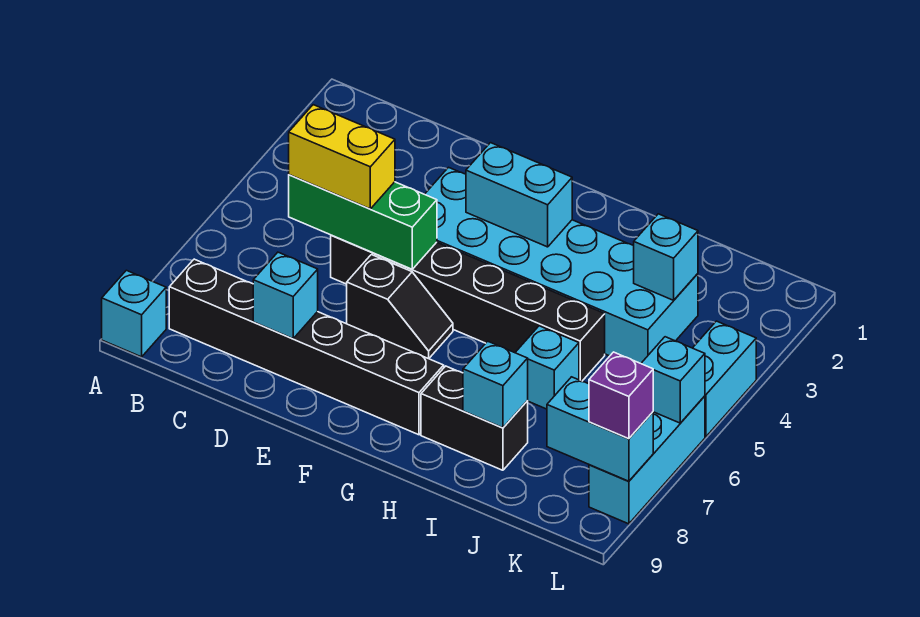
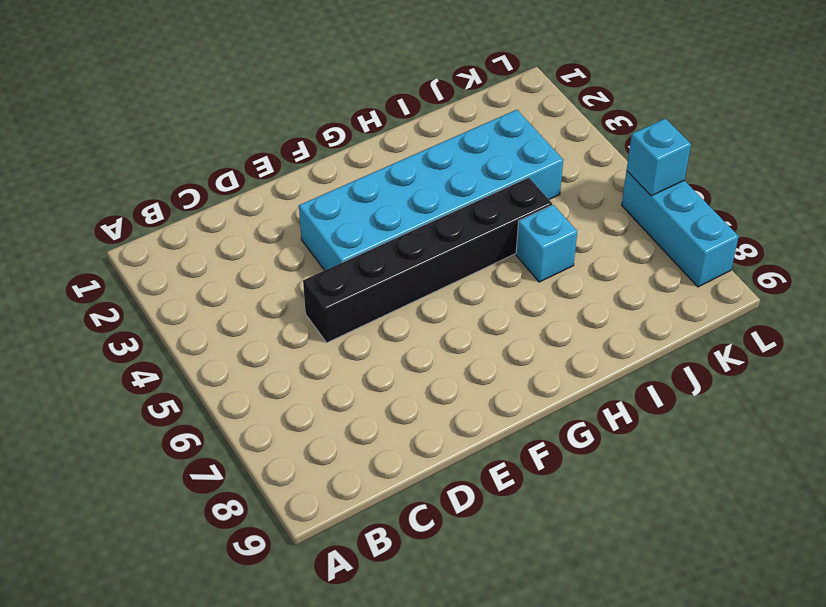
none -> cyan brick A9 level 1
none -> black brick B8:G8 level 1
none -> black slope E6:F6 level 1 top E

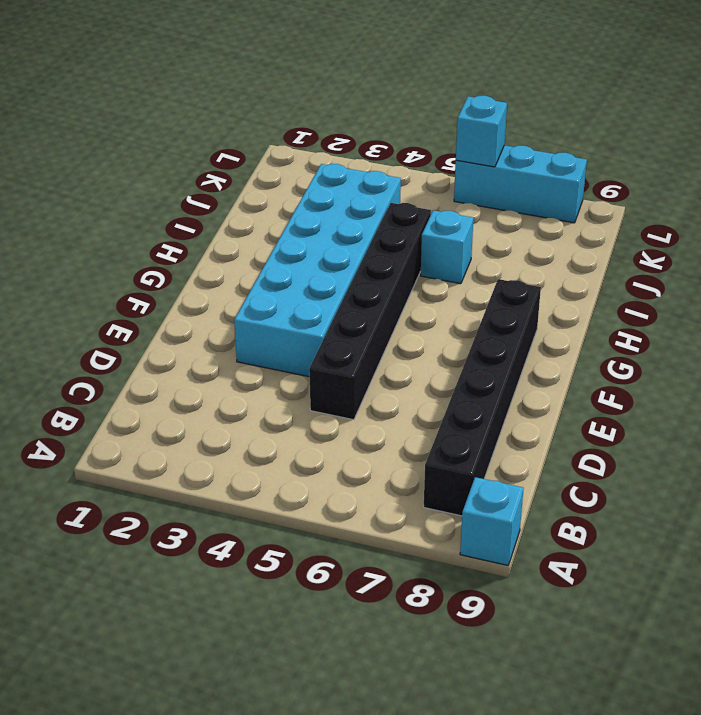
none -> black slope E6:F6 level 1 top E
none -> black brick H8:I8 level 1
none -> cyan brick L4:L5 level 1

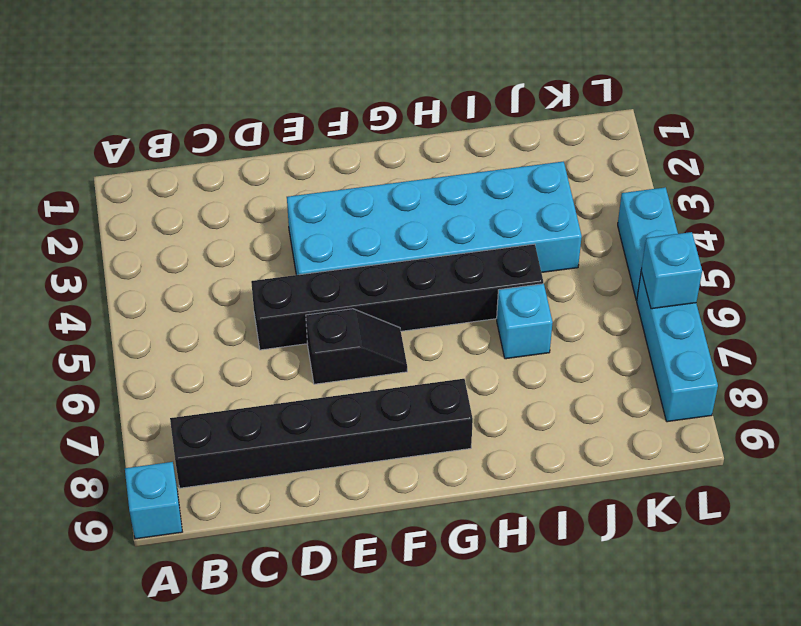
none -> black brick H8:I8 level 1
none -> green brick C5:E5 level 2
none -> cyan brick D8 level 2

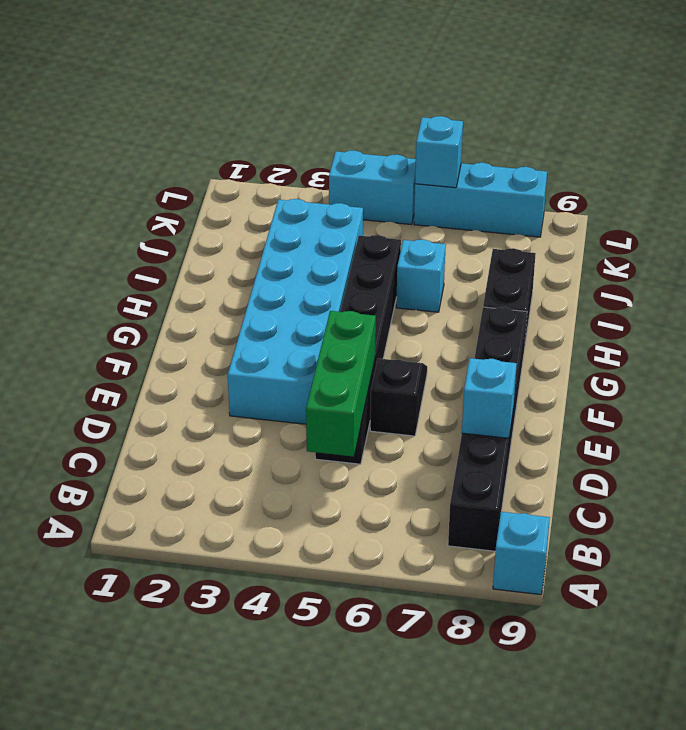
none -> cyan brick F3:G3 level 2
none -> cyan brick I8 level 2
none -> cyan brick J3 level 2

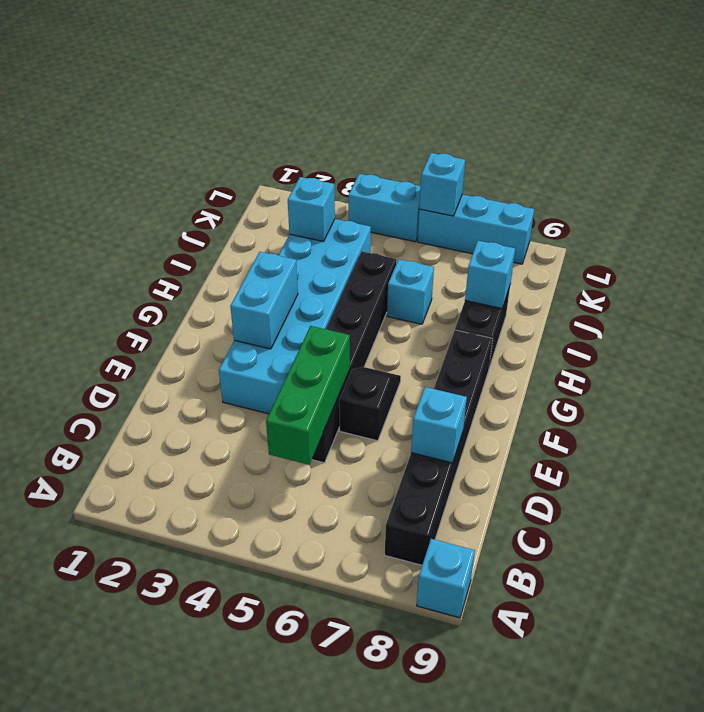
none -> cyan brick K8:L8 level 2
none -> yellow brick C5:D5 level 3
none -> purple brick L8 level 3

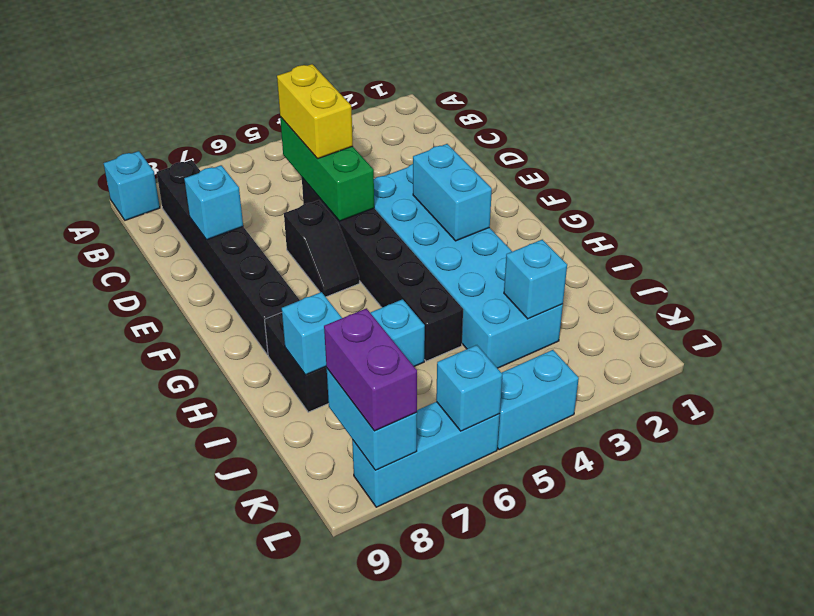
purple brick K8:L8 level 3 -> purple brick L8 level 3

